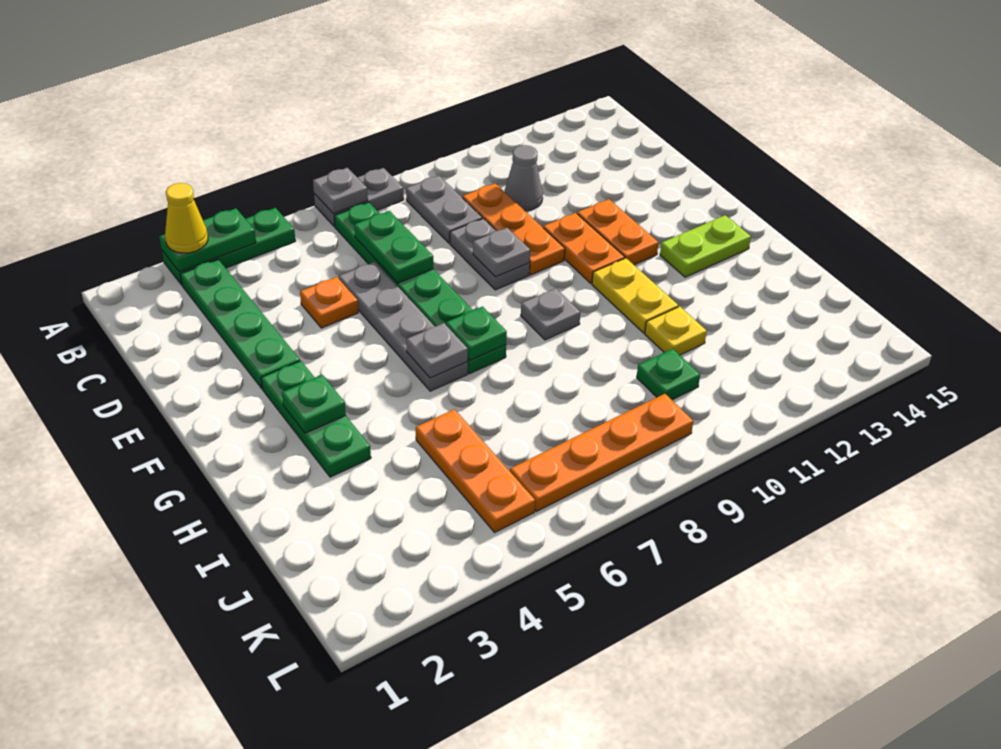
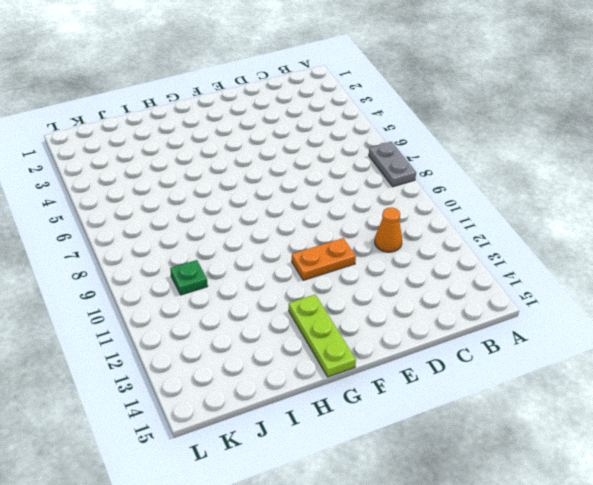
orange cone C11 level 1 -> grey cone C11 level 1
lime plate G13:G15 level 1 -> lime plate G13:G14 level 1
none -> green plate A3:A5 level 1
none -> green plate B3:E3 level 1
none -> green plate B7:G7 level 1

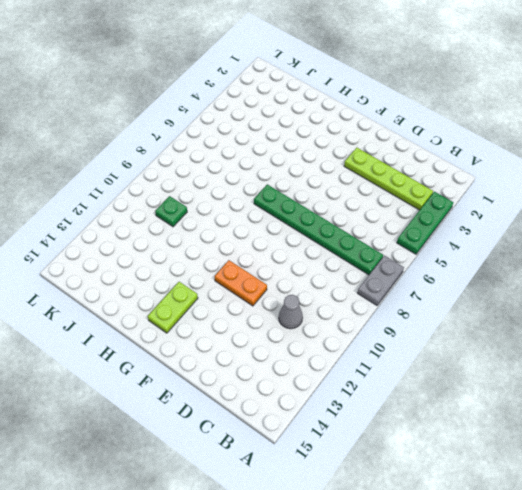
lime plate B3:E3 level 1 -> green plate B3:E3 level 1
none -> grey plate B9:C9 level 1
none -> orange plate C10:E10 level 1
none -> orange plate D5 level 1

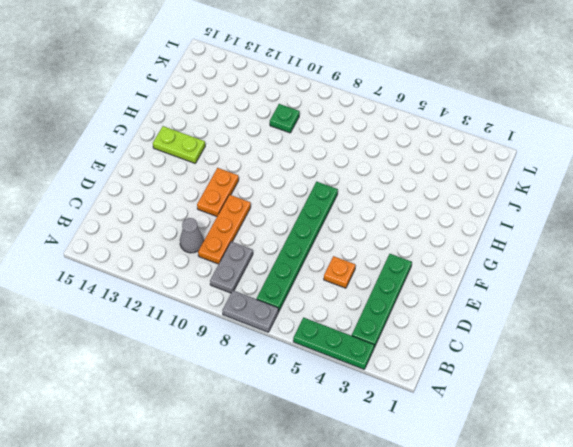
none -> grey plate D6:G6 level 1
none -> grey plate D9:E9 level 1
none -> orange plate E12:F12 level 1

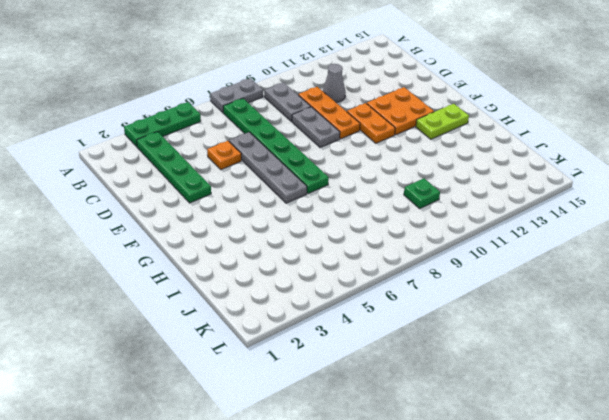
orange plate E12:F13 level 1 -> orange plate E12:F12 level 1
none -> green plate F3:H3 level 1
none -> grey plate G9 level 1
none -> yellow plate G11:H11 level 1

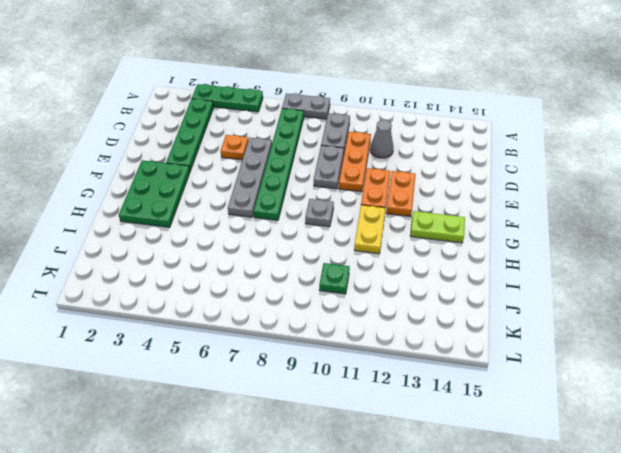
green plate F2:H3 level 1 -> green plate F3:H3 level 1
none -> orange plate I5:K5 level 1
none -> yellow plate I11 level 1
none -> orange plate K6:K9 level 1

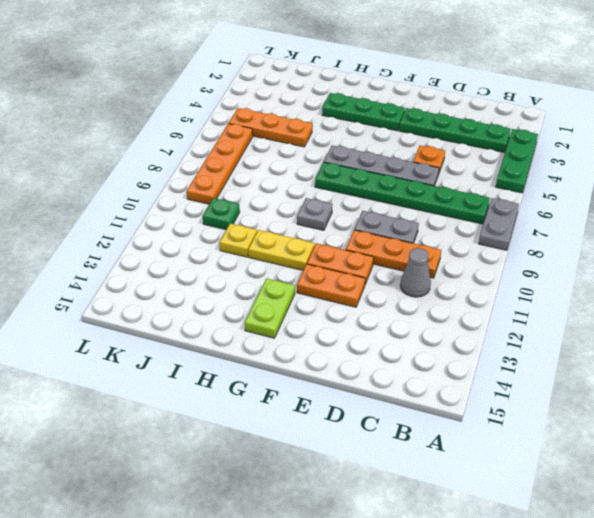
none -> grey plate B9:C9 level 1
none -> green plate A3:A4 level 2
none -> grey plate A7 level 2

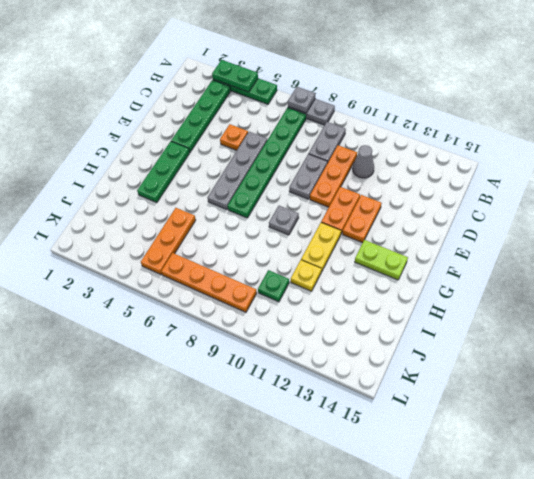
none -> green plate C7:D7 level 2
none -> grey plate E9 level 2
none -> green plate G3 level 2

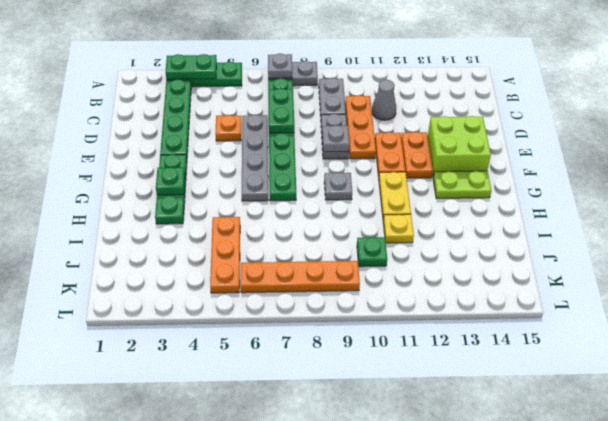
lime brick E13:F14 level 1 -> none
none -> grey plate G6 level 2
none -> green plate G7 level 2
none -> yellow cone A3 level 3

